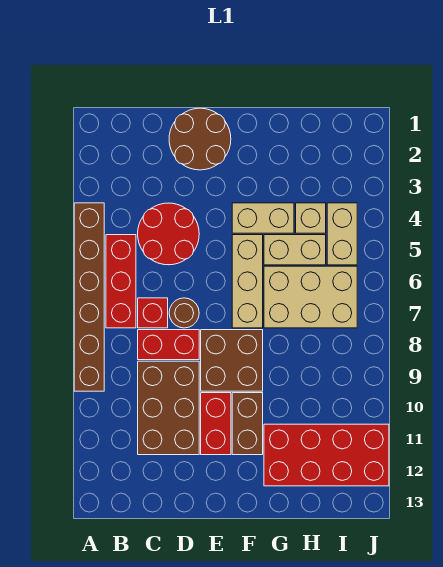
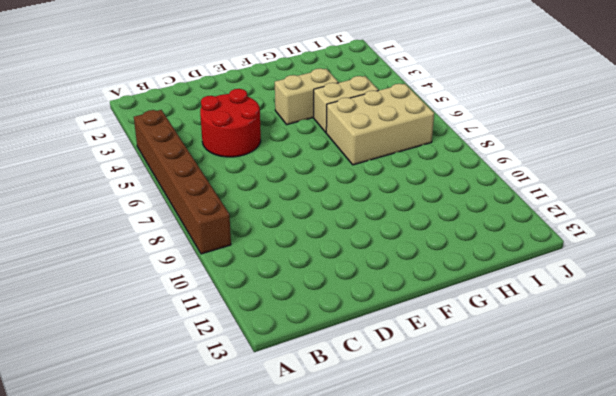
none -> red brick B5:B7 level 1
none -> red brick C7 level 1
none -> red brick C8:D8 level 1

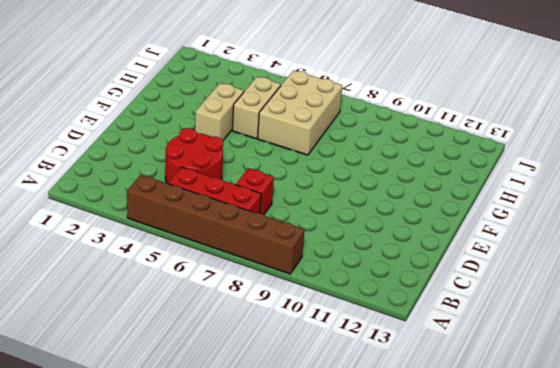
none -> red brick C8:D8 level 1
none -> brown brick C9:D11 level 1
none -> brown round brick D1:E2 level 1

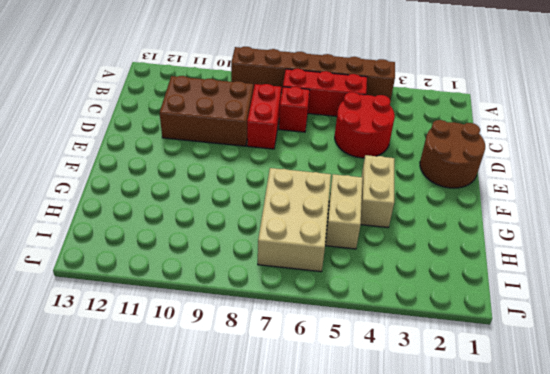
none -> brown round brick D7 level 1
none -> brown brick E8:F9 level 1
none -> red brick E10:E11 level 1

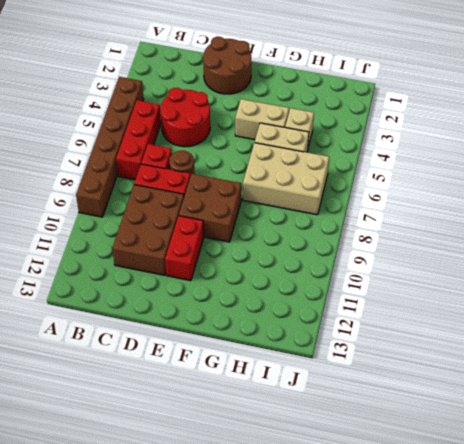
none -> tan brick F5:F7 level 1
none -> brown brick F10:F11 level 1
none -> red brick G11:J12 level 1

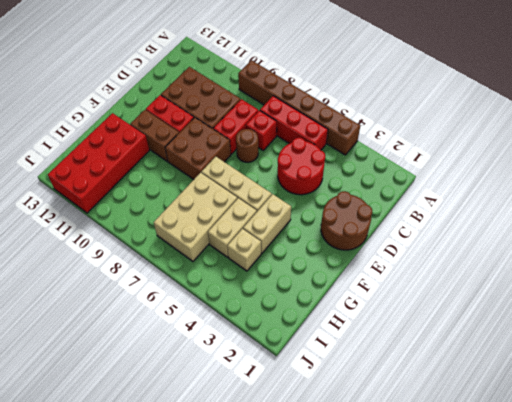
none -> tan brick I4:I5 level 1

